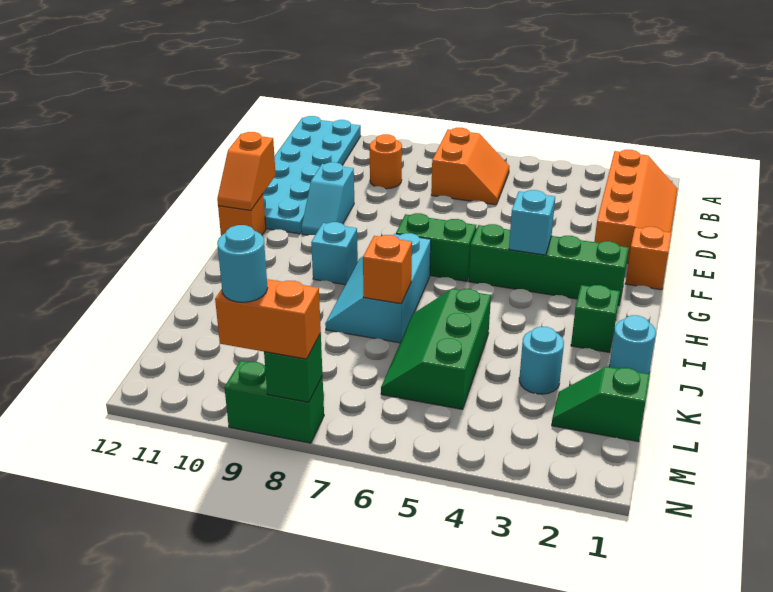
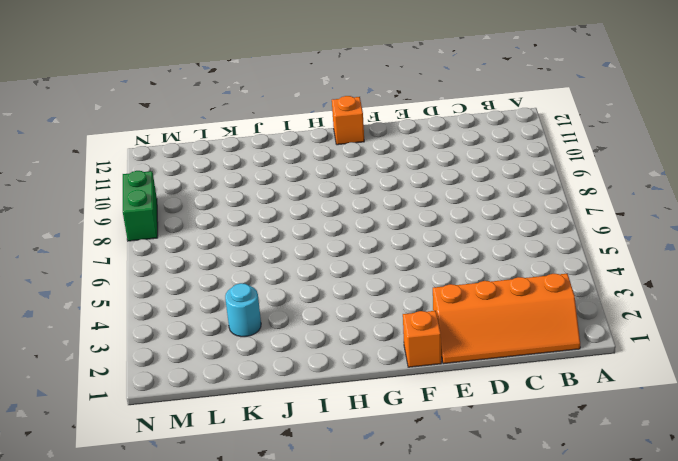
none -> cyan plate A11:F12 level 1
none -> orange slope B6:C7 level 1 top 7
none -> orange round brick C9 level 1

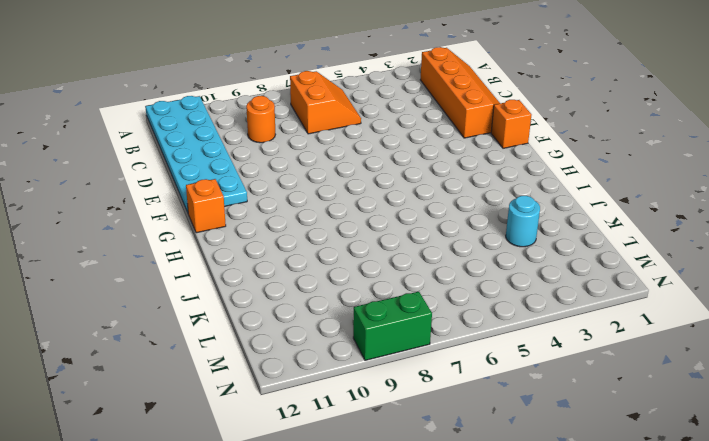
none -> cyan slope E10:F10 level 1 top E
none -> green brick G2:G5 level 1
none -> green brick G6:G7 level 1

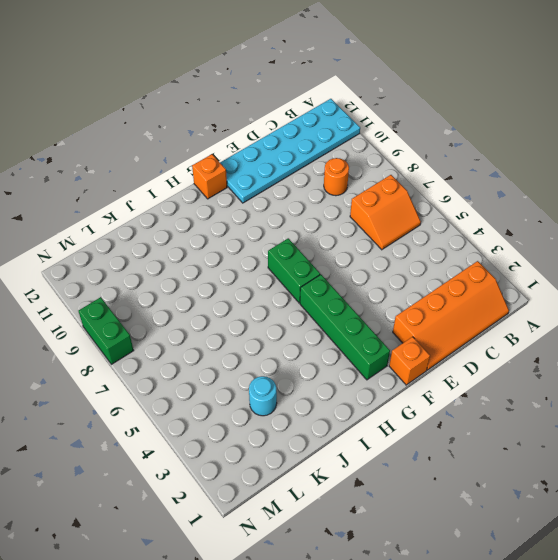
none -> cyan slope E10:F10 level 1 top E
none -> cyan slope H7:J8 level 1 top 7
none -> cyan brick H9 level 1

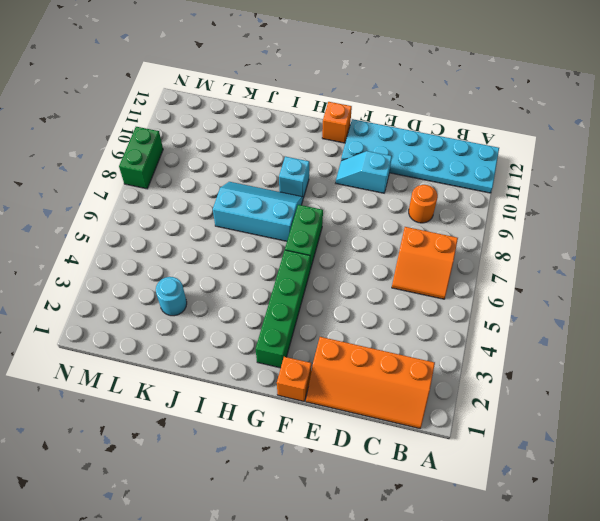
none -> green brick I2 level 1
none -> cyan round brick J1 level 1
none -> green slope J5:L6 level 1 top 5

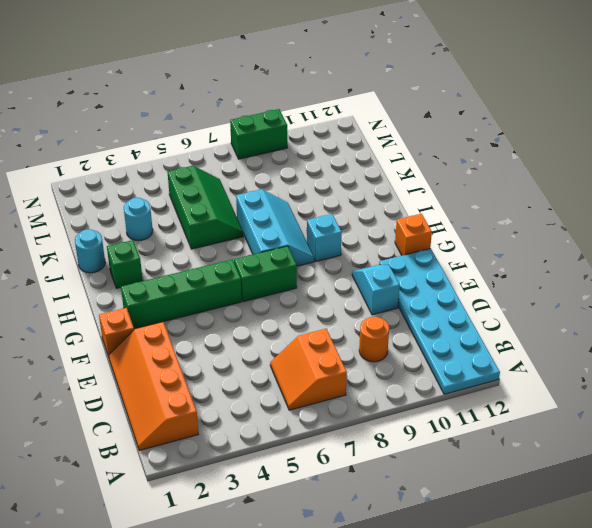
none -> green slope L1:L2 level 1 top 1
none -> orange slope F12:G12 level 2 top F
none -> cyan brick G4 level 2

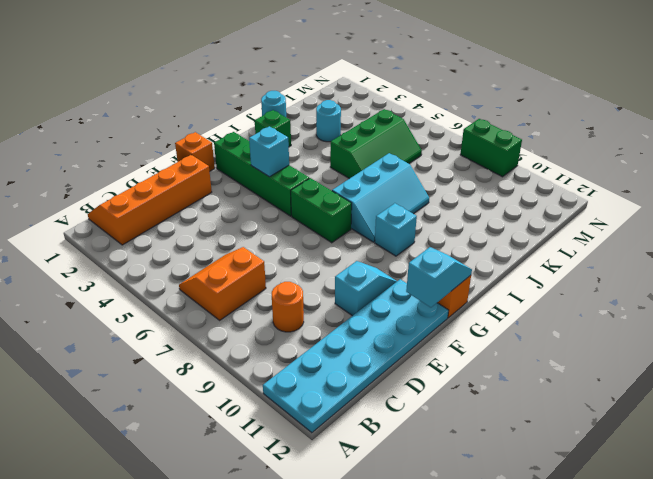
cyan slope F12:G12 level 2 top F -> orange slope F12:G12 level 2 top F
none -> green slope L1:L2 level 1 top 1
none -> orange brick J7 level 2
none -> green brick N8 level 2

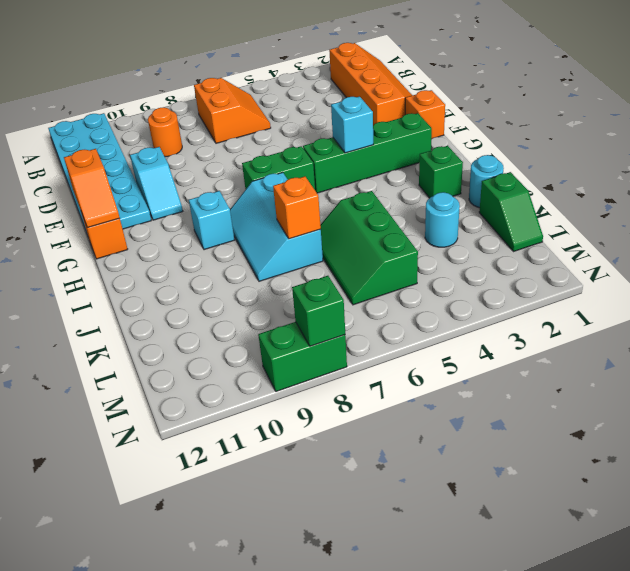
green slope K1:L1 level 1 top K -> green slope L1:L2 level 1 top 1
none -> orange brick N8:N9 level 3
none -> cyan round brick N9 level 4

